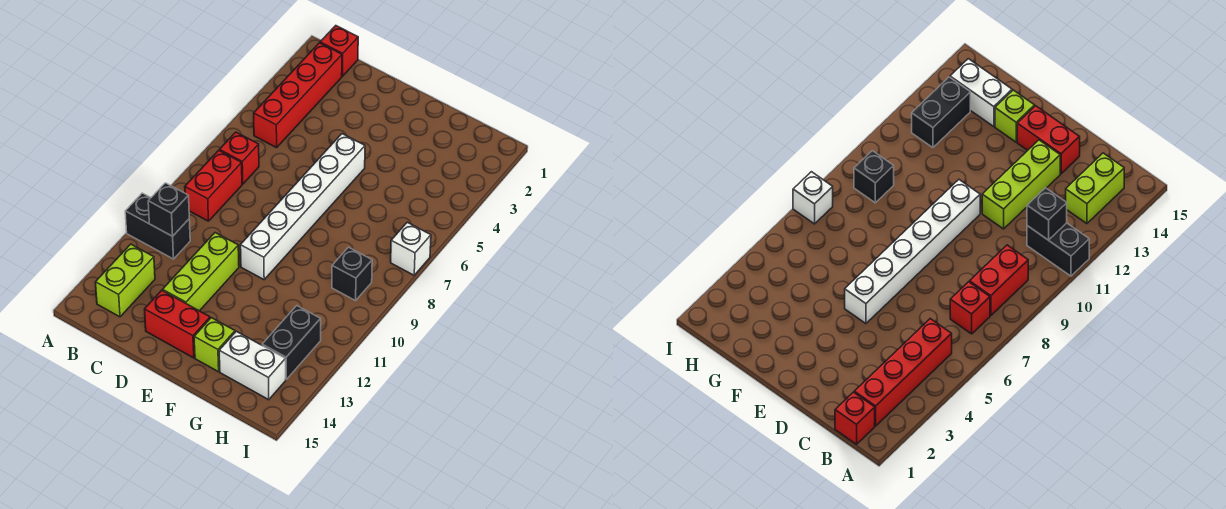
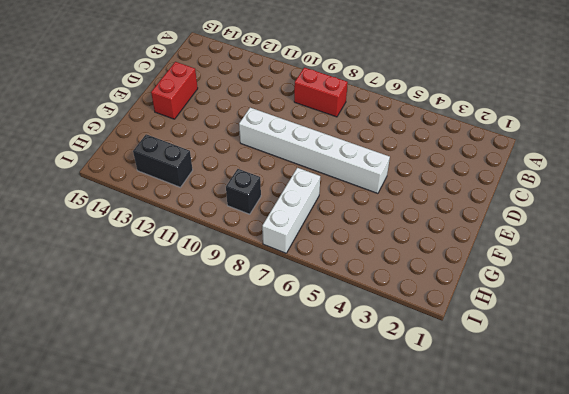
white brick G7:I7 level 1 -> white brick I7 level 1
none -> black brick A11:B11 level 1
none -> red brick B1 level 1
none -> red brick B2:B5 level 1

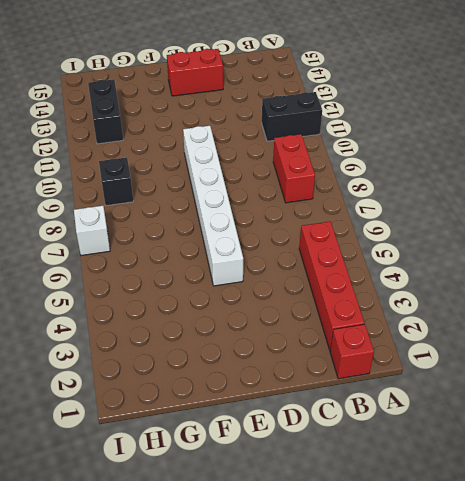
none -> red brick B7 level 1
none -> lime brick B13:B14 level 1
none -> lime brick D11:D13 level 1

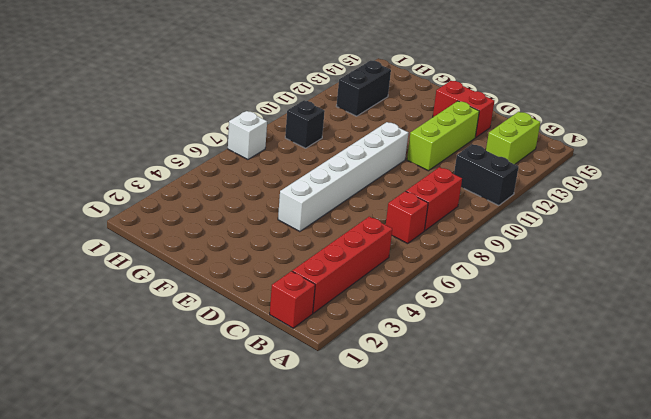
none -> lime brick F14 level 1
none -> white brick G14:H14 level 1
none -> black brick B11 level 2

